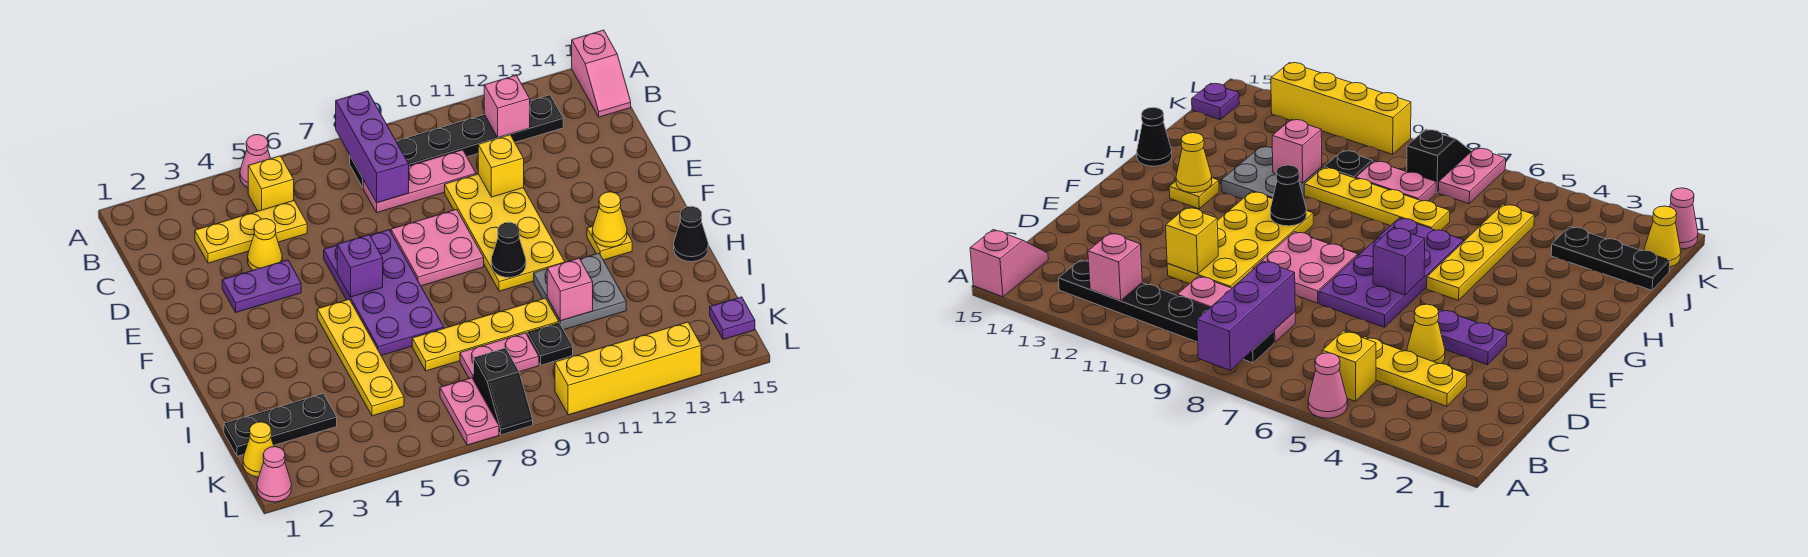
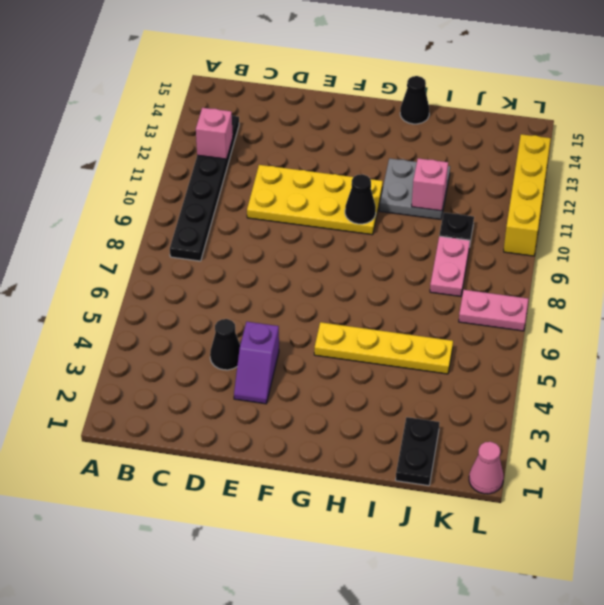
black cone D4 level 1 -> yellow cone D4 level 1
purple slope E3:E4 level 1 top 4 -> purple plate E3:E4 level 1
black plate J1:J2 level 1 -> black plate J1:J3 level 1
none -> pink cone A5 level 1
none -> pink slope A15:B15 level 1 top A
none -> yellow brick B5 level 1
none -> yellow plate C3:C5 level 1

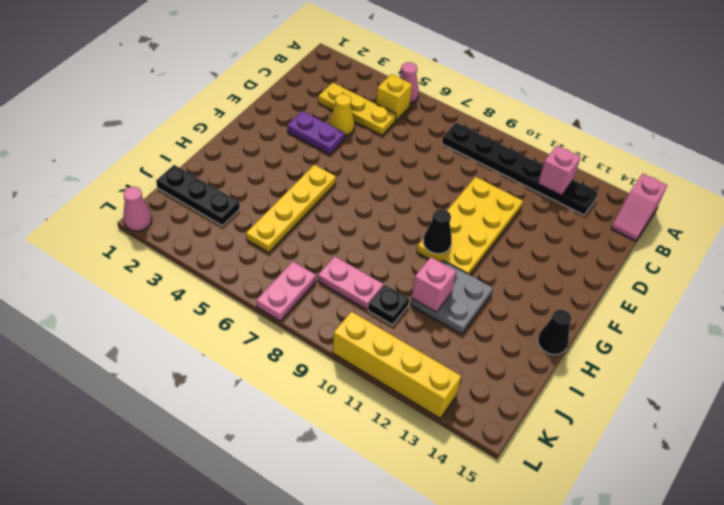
none -> pink plate C8:C10 level 1
none -> purple plate E6:H7 level 1
none -> pink plate E8:F9 level 1
none -> yellow plate G13 level 1

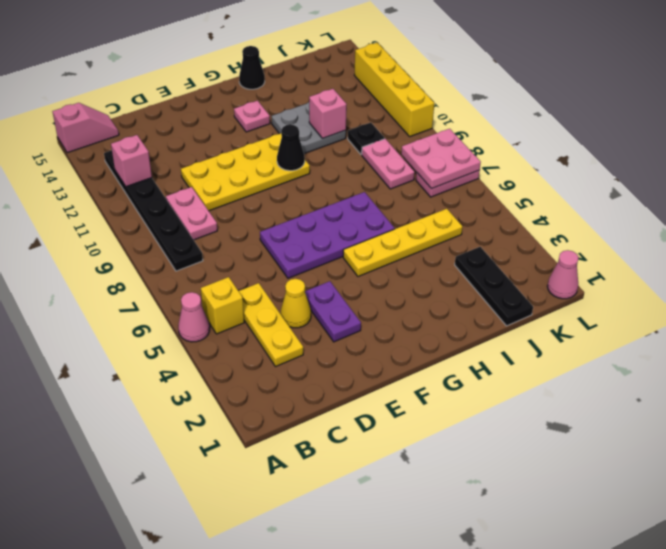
pink plate C9:C10 level 1 -> pink plate C8:C10 level 1
pink plate G13 level 1 -> yellow plate G13 level 1
pink plate K7:L8 level 2 -> pink plate E8:F9 level 1
none -> yellow plate I7:I10 level 1
none -> yellow cone K1 level 1
none -> black slope K8:L8 level 1 top K
none -> purple plate K15 level 1

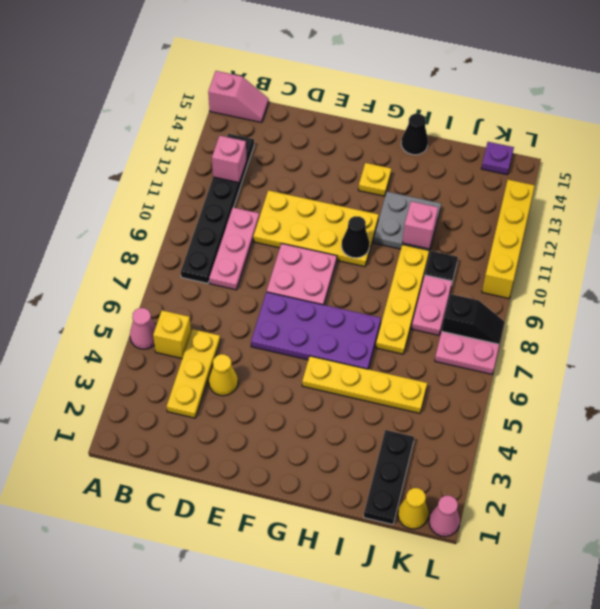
none -> purple plate E3:E4 level 1
none -> purple brick A8:C8 level 2
none -> yellow brick D11 level 2
none -> purple brick F6 level 2

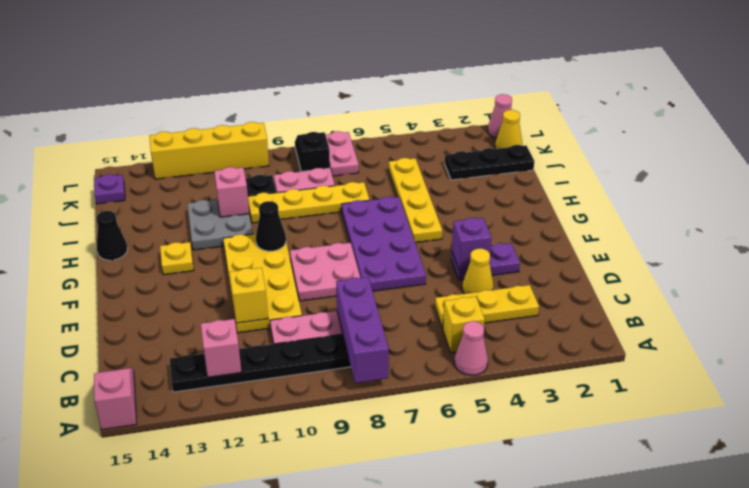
purple brick E4 level 2 -> purple brick F6 level 2
none -> yellow cone G13 level 2

